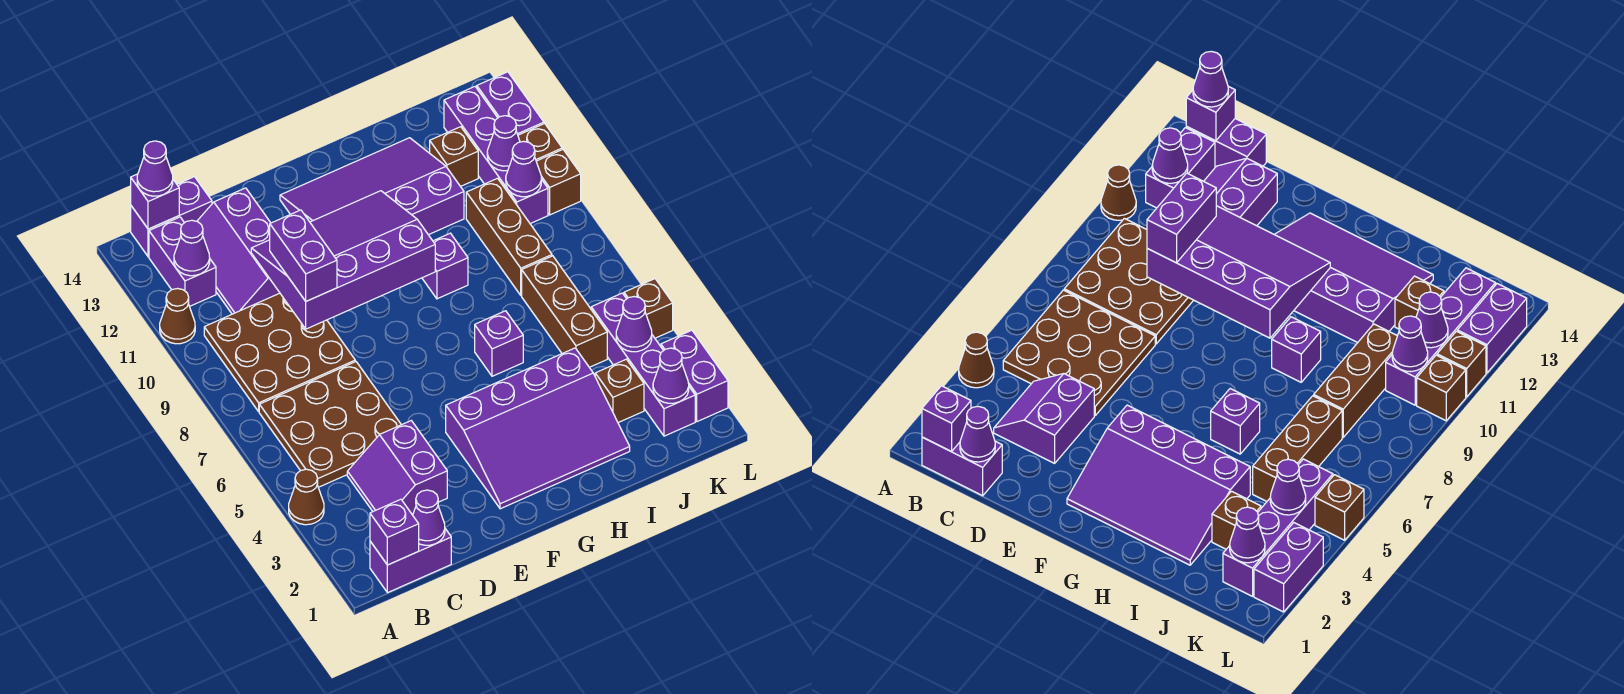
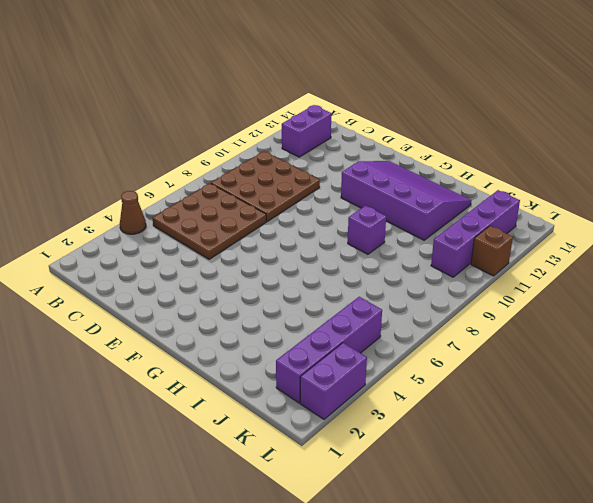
none -> brown cone A11 level 1
none -> purple brick B1:C1 level 1
none -> purple brick B14:C14 level 1
none -> purple slope C3:D4 level 1 top D

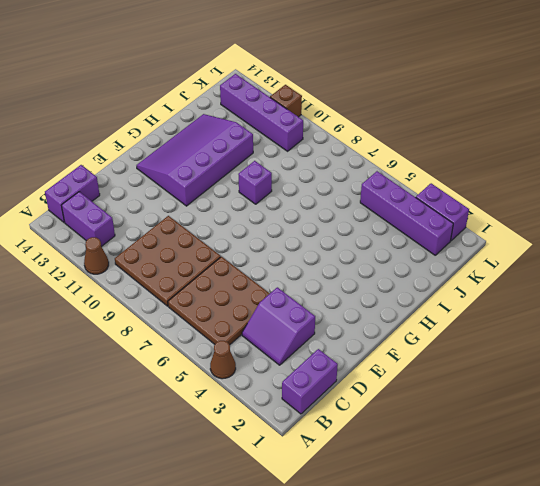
none -> purple slope C11:D13 level 1 top D
none -> purple slope F2:I4 level 1 top 4
none -> purple brick H6 level 1
none -> brown brick J3 level 1

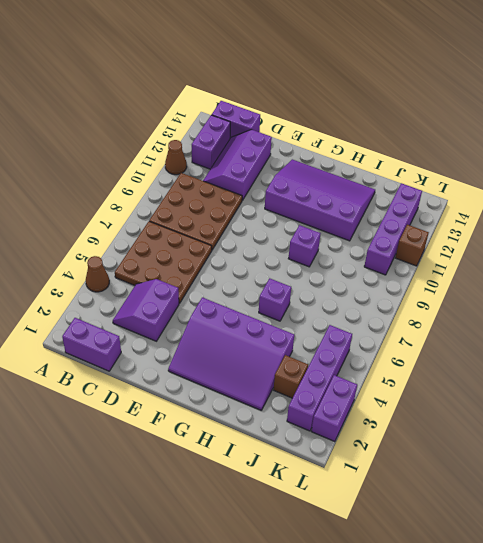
none -> brown brick J5:J7 level 1
none -> brown brick J8:J10 level 1
none -> brown brick J12 level 1
none -> brown brick L5 level 1

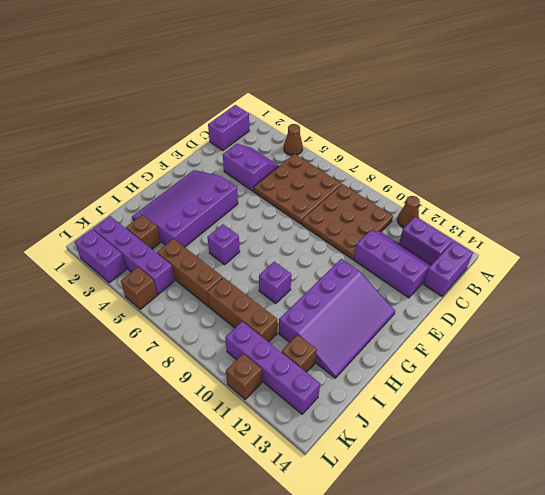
none -> brown brick L10 level 1
none -> purple brick L12:L13 level 1
none -> purple brick B1 level 2
none -> purple cone B12 level 2

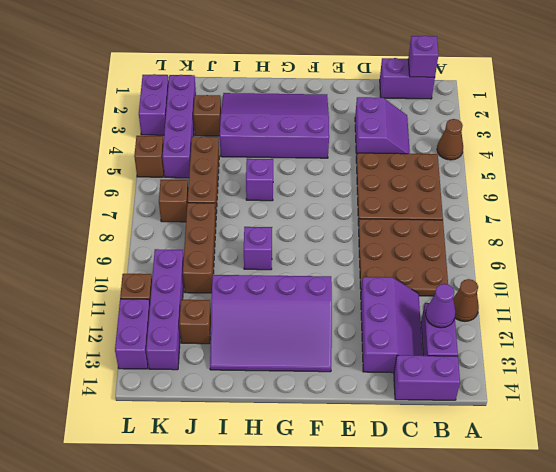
brown brick K7 level 1 -> brown brick L10 level 1
none -> purple brick B14 level 2
none -> purple cone C1 level 2
none -> purple slope D9:G11 level 2 top 9
none -> purple cone K2 level 2

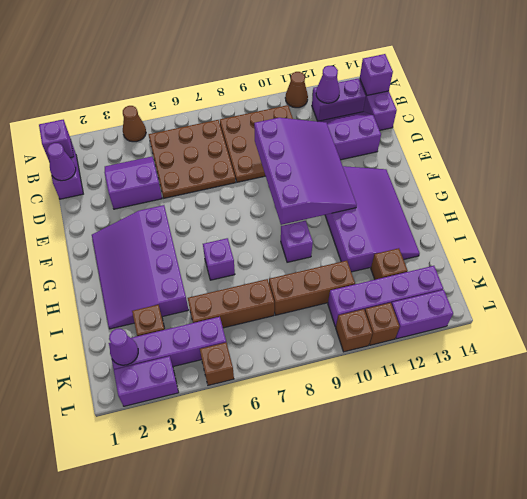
none -> purple cone K4 level 2
none -> purple cone K10 level 2
none -> purple cone K11 level 2
none -> purple cone B14 level 3

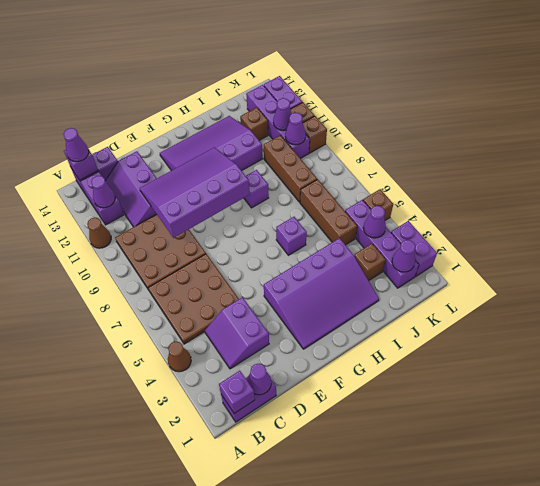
none -> purple brick D9:D10 level 3

